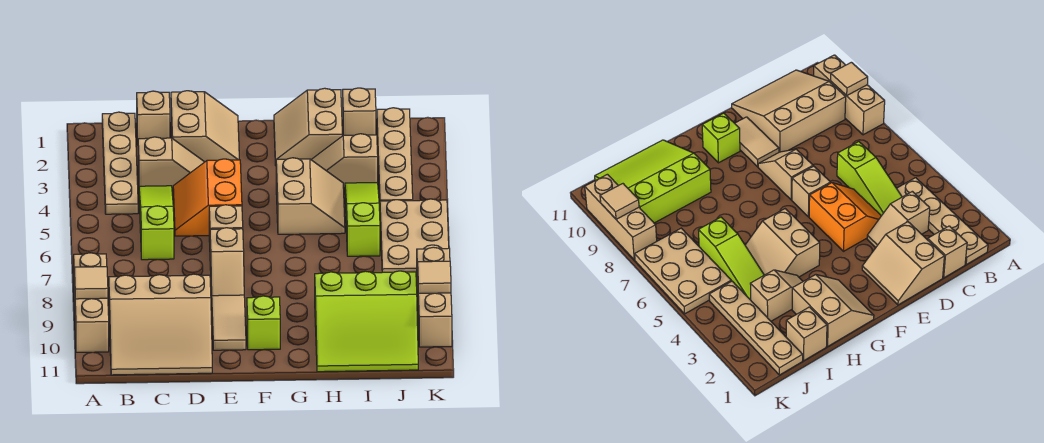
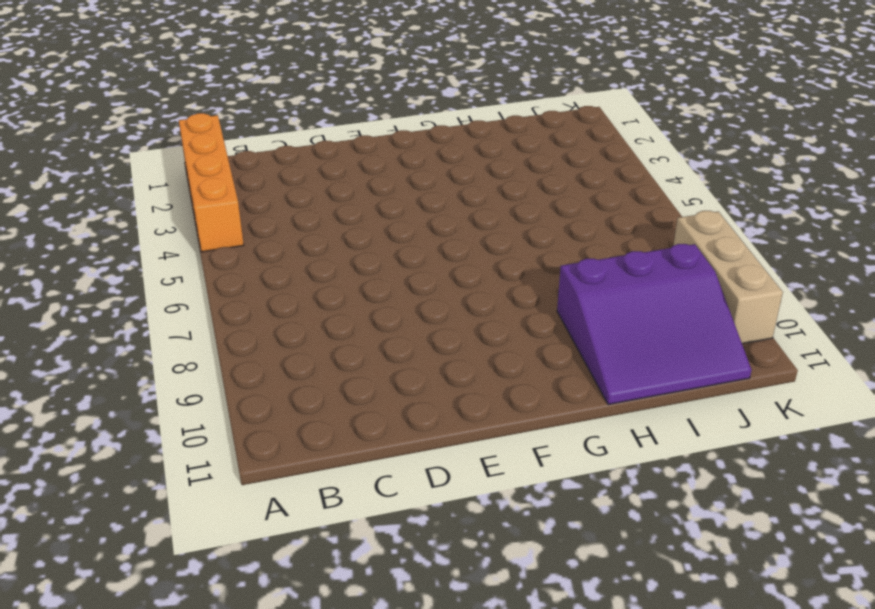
orange brick A1:A4 level 1 -> none
purple slope H9:J11 level 1 top 9 -> lime slope H9:J11 level 1 top 9
none -> tan brick A8:A10 level 1
none -> tan plate B1:B4 level 1
none -> tan slope B9:D11 level 1 top 9

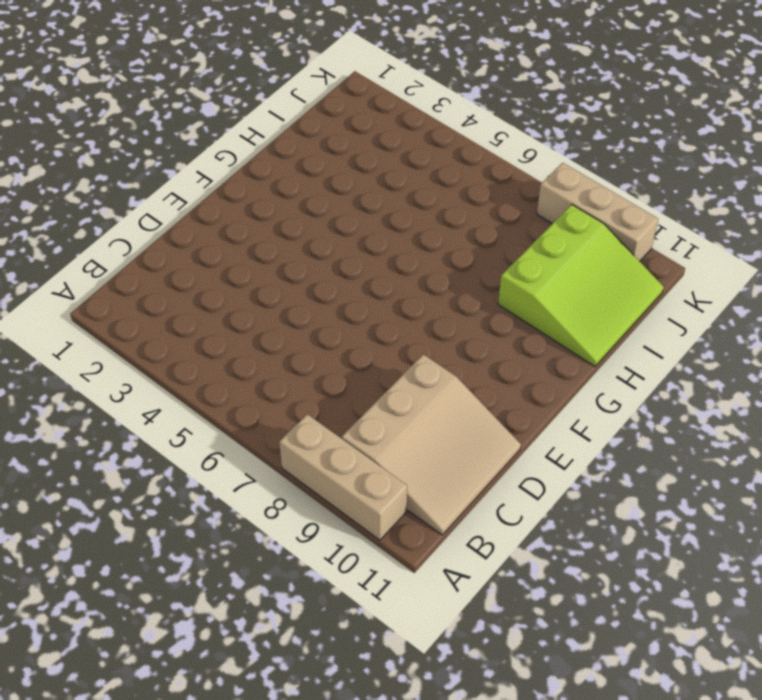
none -> tan plate B1:B4 level 1
none -> tan brick C1 level 1
none -> tan slope C3:D3 level 1 top C

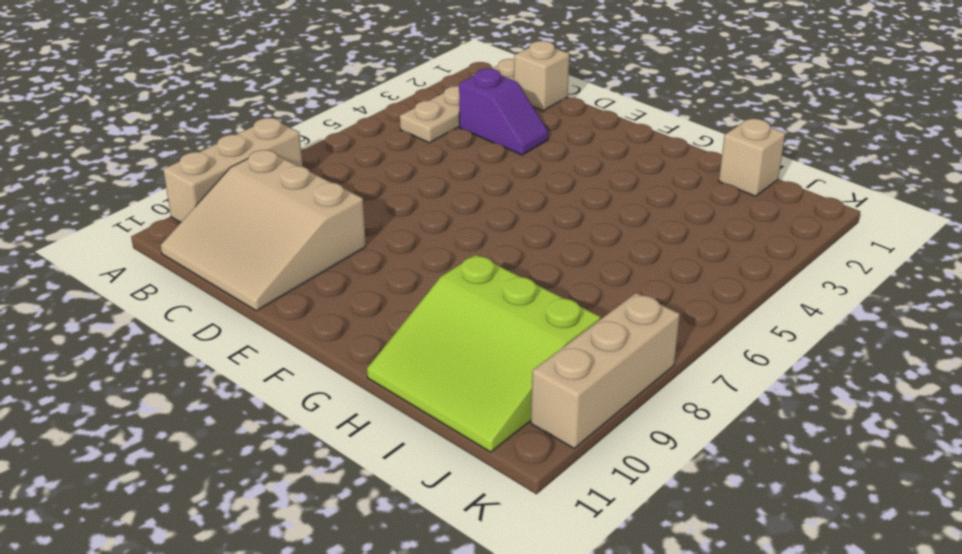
purple slope C3:D3 level 1 top C -> tan slope C3:D3 level 1 top C
none -> lime slope C4:C6 level 1 top 6
none -> tan slope D1:E2 level 1 top D
none -> orange slope D4:E5 level 1 top E

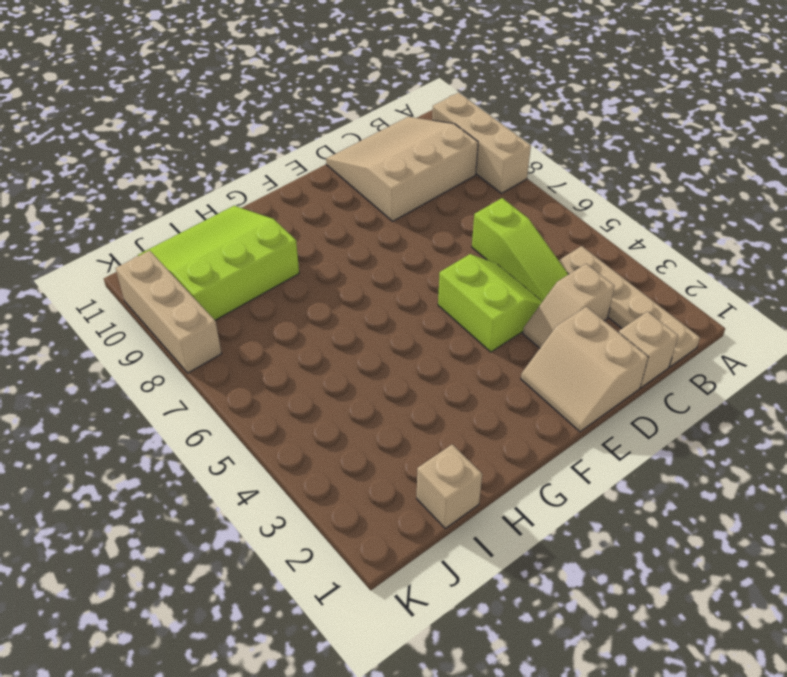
lime slope D4:E5 level 1 top E -> orange slope D4:E5 level 1 top E
none -> tan brick E6 level 1
none -> tan slope E7:E8 level 1 top 7
none -> tan tile E9:E10 level 1

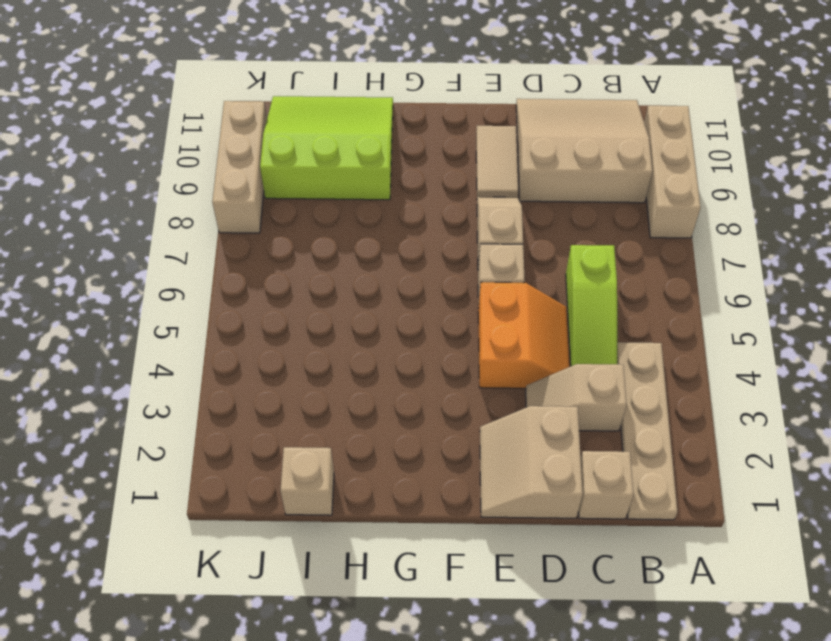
none -> lime brick F10 level 1
none -> tan slope G1:H2 level 1 top H
none -> tan slope G4:H5 level 1 top G

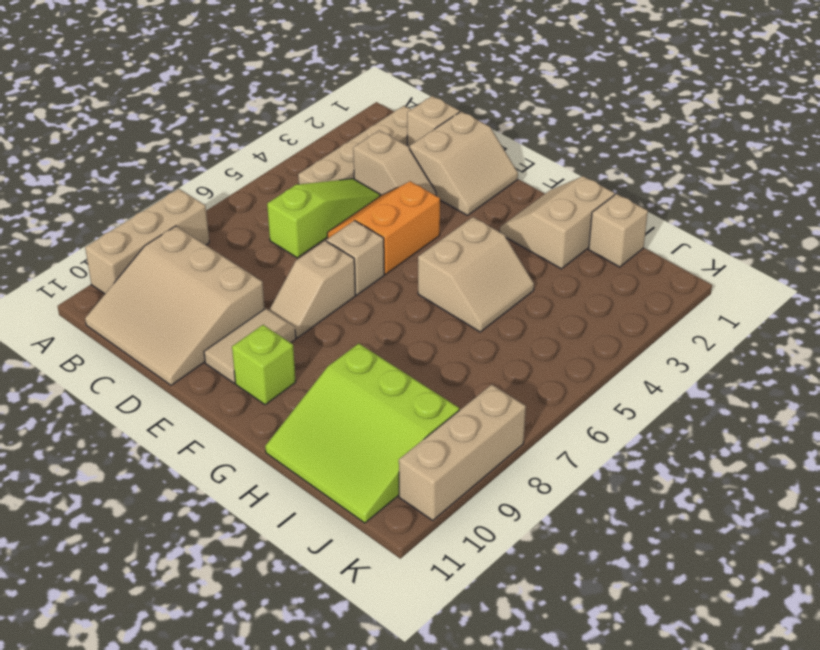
none -> tan slope H3:I3 level 1 top I
none -> lime slope I4:I6 level 1 top 6
none -> tan plate J1:J4 level 1

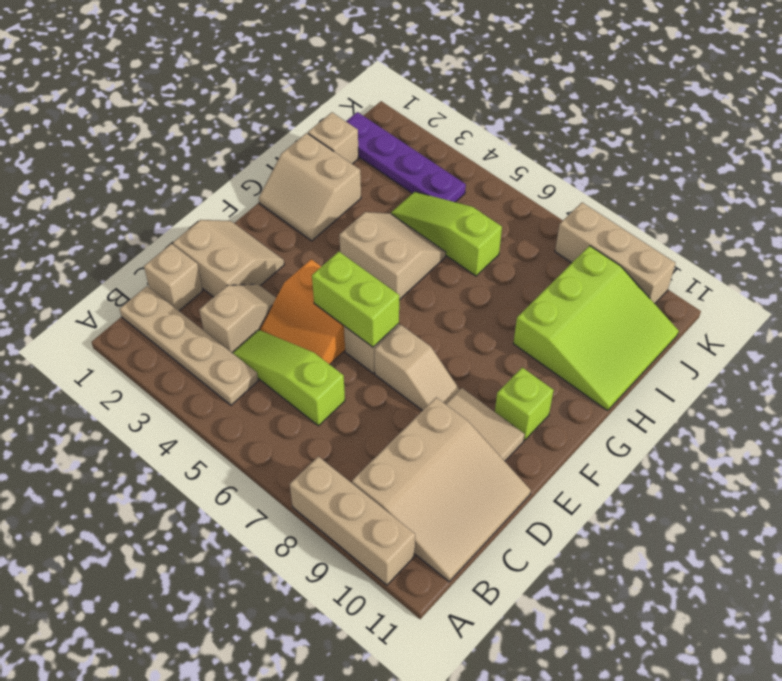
lime brick E5:E6 level 2 -> none
purple plate J1:J4 level 1 -> tan plate J1:J4 level 1
none -> tan slope H3:I3 level 1 top I
none -> tan plate J5:K7 level 1
none -> tan tile A9 level 2

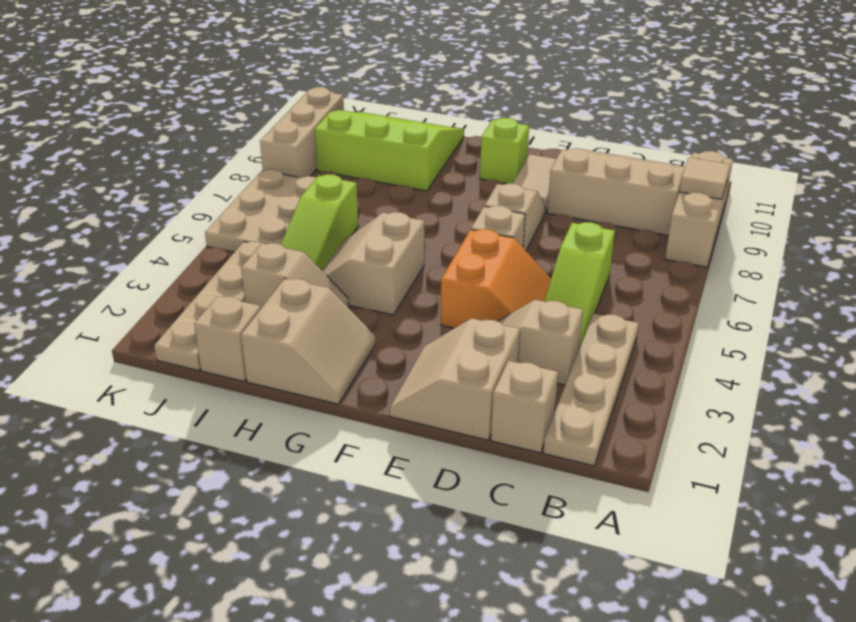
none -> tan tile K9 level 2

